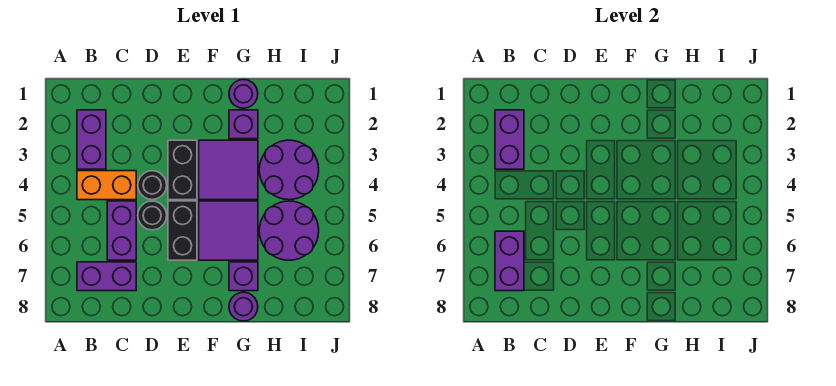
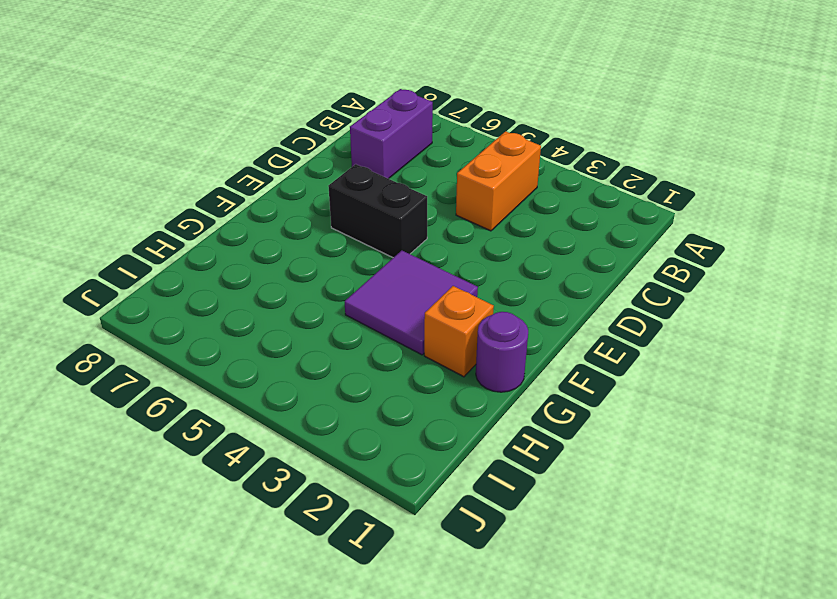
orange brick G2 level 1 -> purple brick G2 level 1
none -> purple brick B2:B3 level 1
none -> purple brick C5:C6 level 1
none -> black round brick D4 level 1

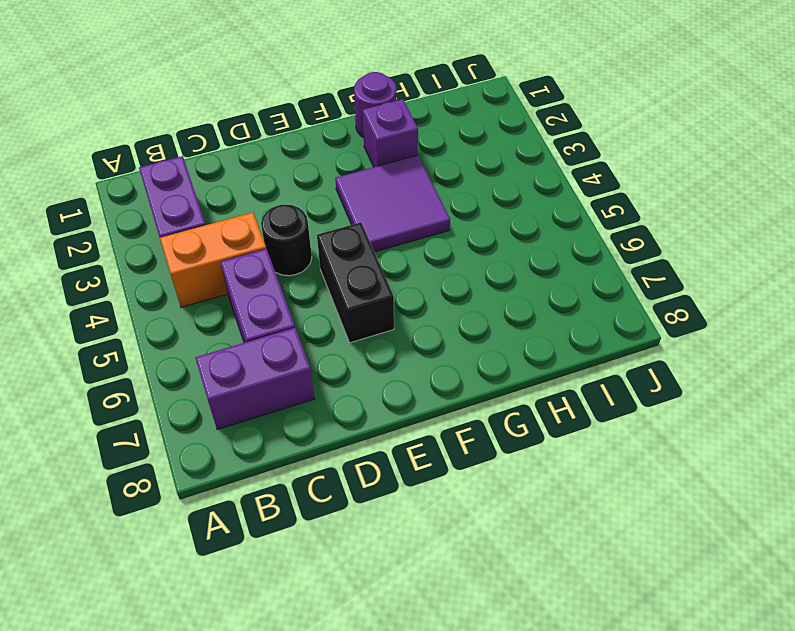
none -> black round brick D5 level 1
none -> black brick E3:E4 level 1
none -> purple tile F5:G6 level 1

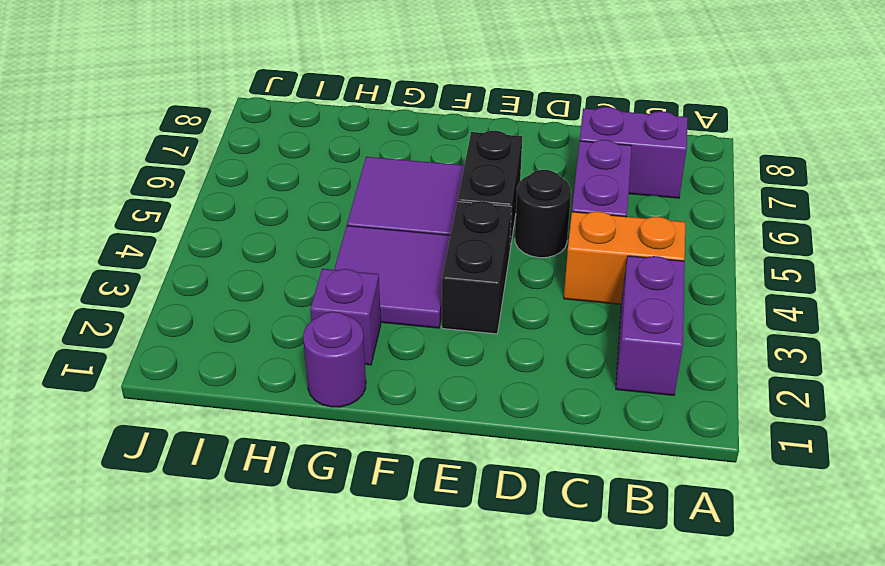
none -> black round brick D4 level 1
none -> purple brick G7 level 1
none -> purple round brick G8 level 1

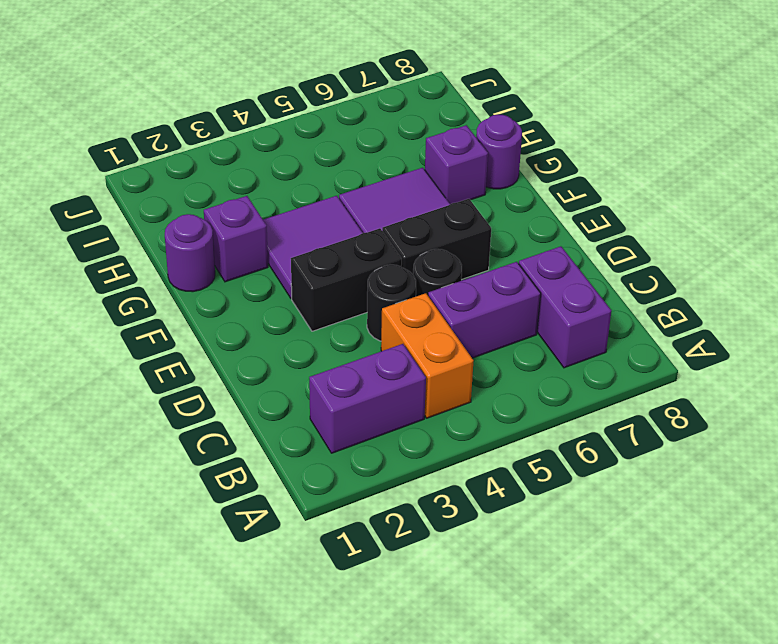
none -> purple round brick H3:I4 level 1
none -> purple round brick H5:I6 level 1
none -> purple brick B2:B3 level 2

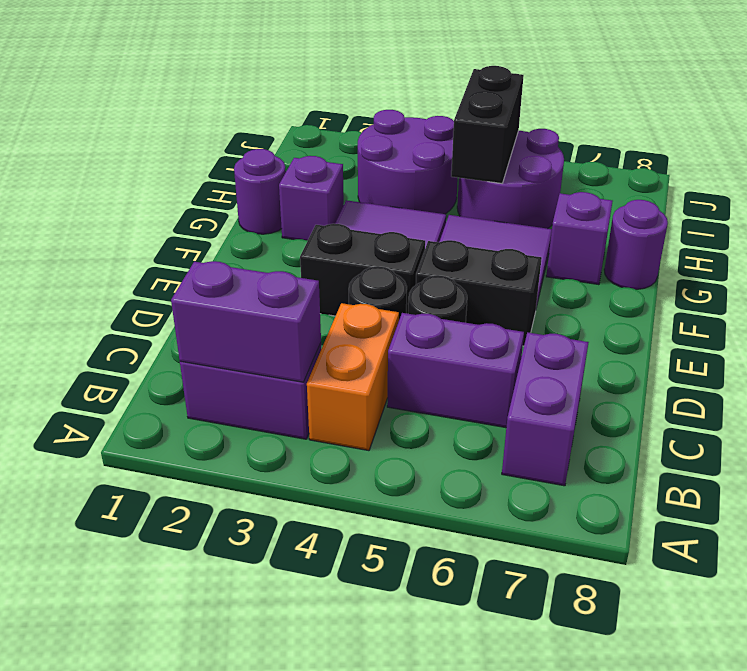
black brick H5:I5 level 2 -> none
none -> purple brick B6:B7 level 2

